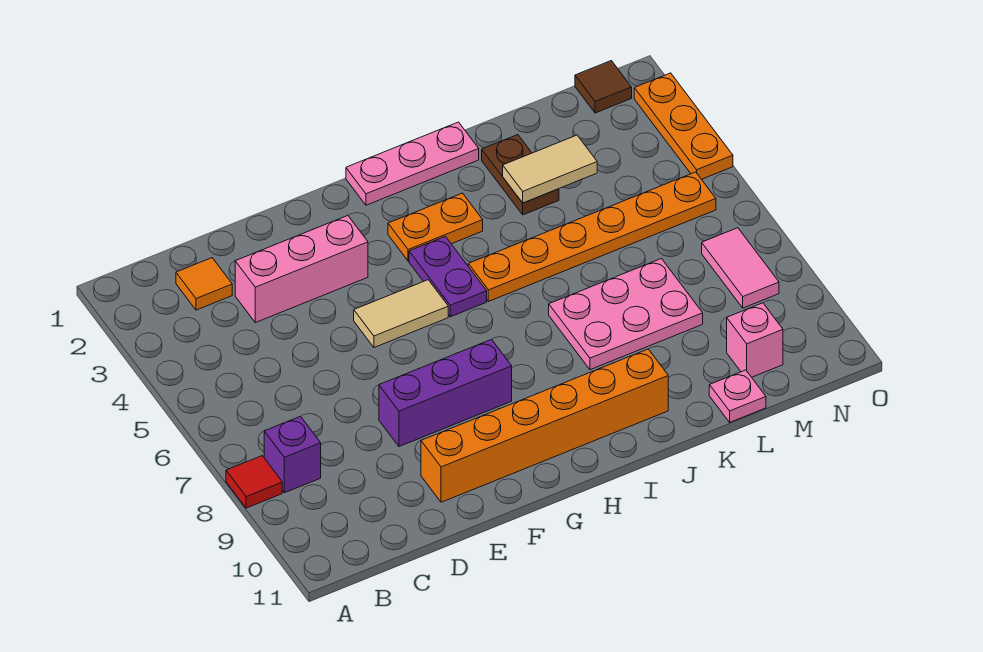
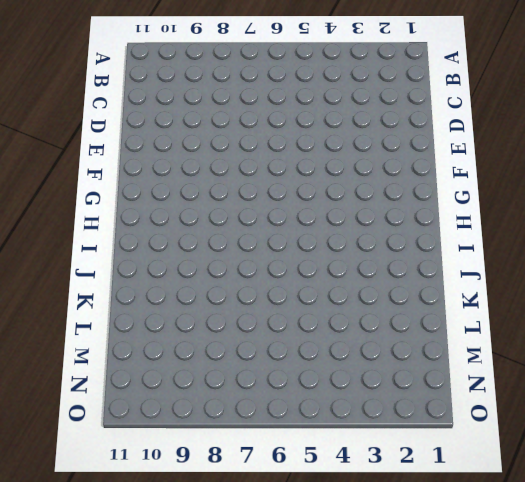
none -> red tile A8 level 1
none -> purple brick B8 level 1
none -> orange tile C2 level 1

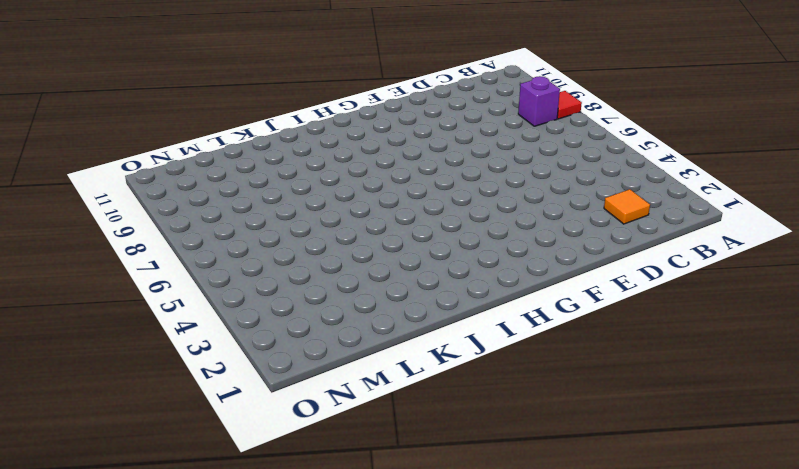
none -> pink brick D3:F3 level 1
none -> purple brick E8:G8 level 1
none -> orange brick E10:J10 level 1

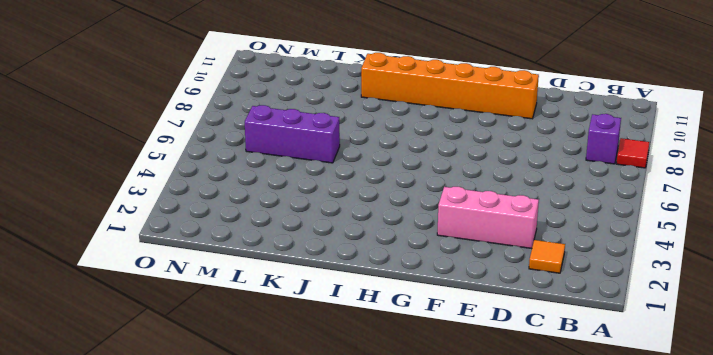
purple brick K6:M6 level 1 -> purple brick E8:G8 level 1
none -> tan tile F5:G5 level 1
none -> pink plate H1:J1 level 1
none -> orange plate H3:I3 level 1

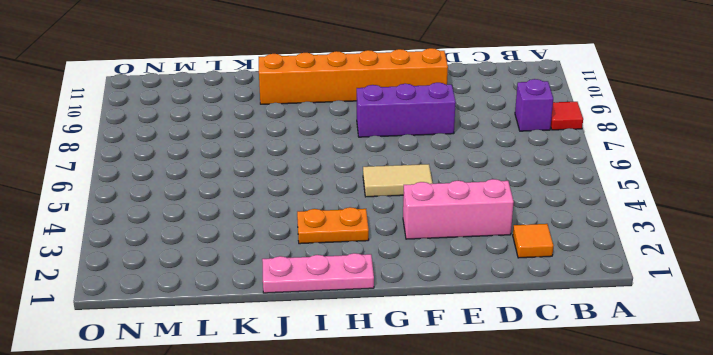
none -> purple plate H4:H5 level 1
none -> orange plate I5:N5 level 1
none -> pink plate J7:L8 level 1

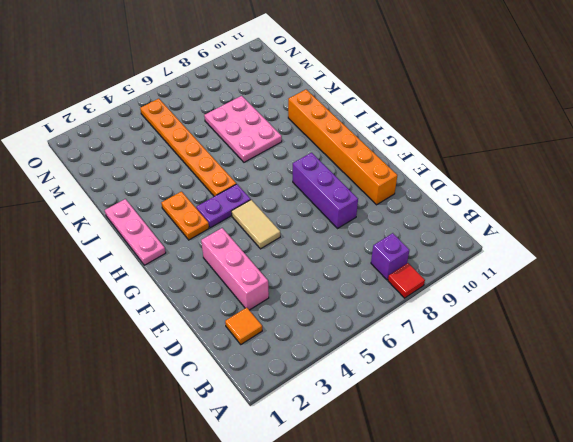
none -> brown plate K2:K3 level 1
none -> pink plate L11 level 1
none -> pink brick M10 level 1

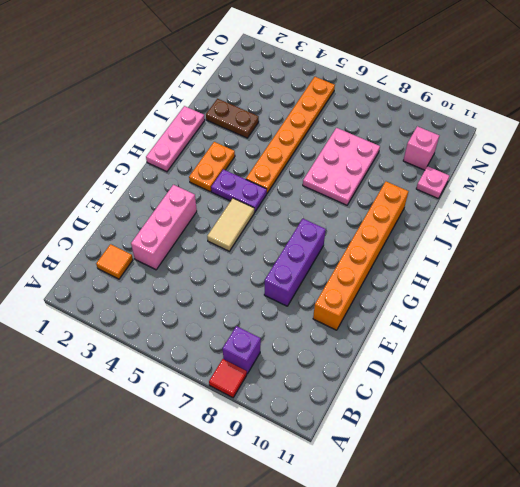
none -> brown tile N1 level 1
none -> pink tile N7:N8 level 1
none -> orange plate O2:O4 level 1

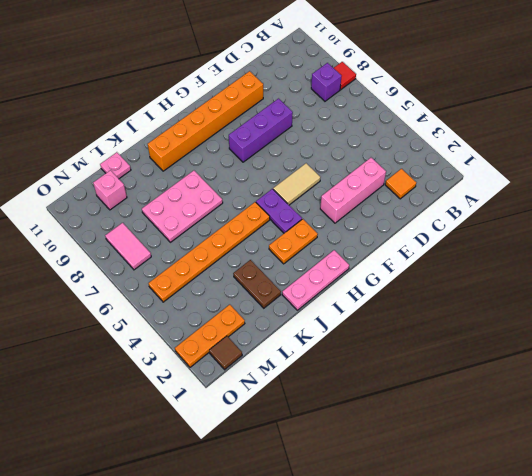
orange plate M2:O2 level 1 -> orange plate O2:O4 level 1
none -> tan tile K3:L3 level 2

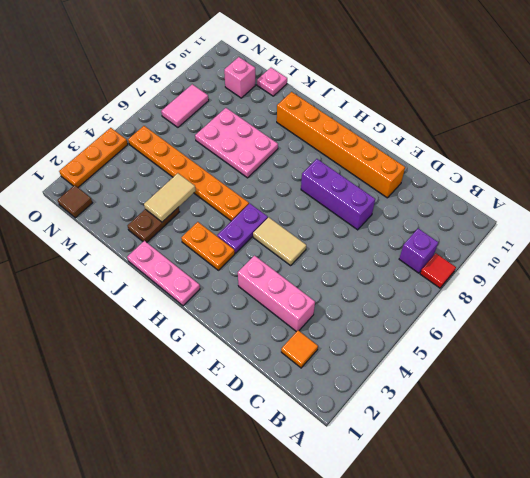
tan tile K3:K4 level 2 -> tan tile K3:L3 level 2

